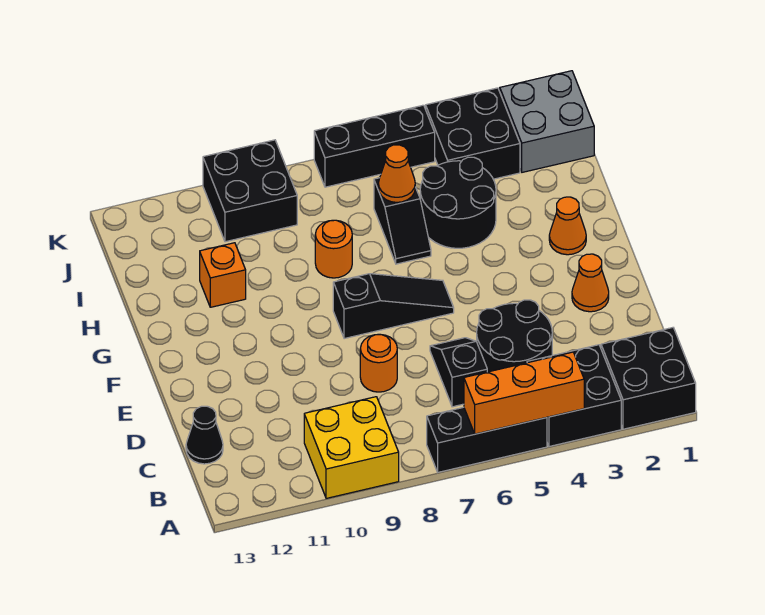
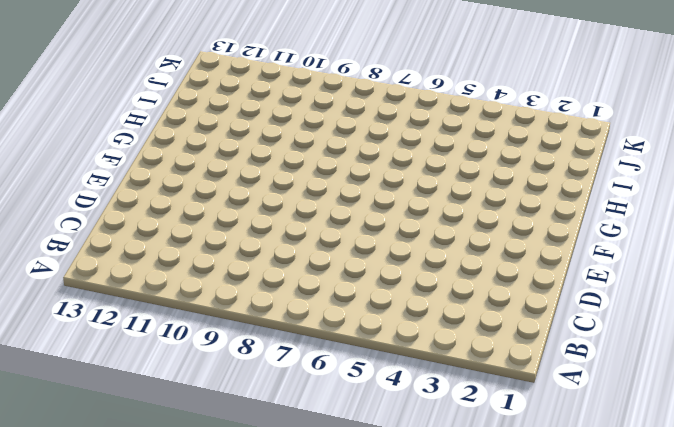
none -> black brick A1:B2 level 1
none -> black brick A3:B4 level 1
none -> black brick A5:A7 level 1

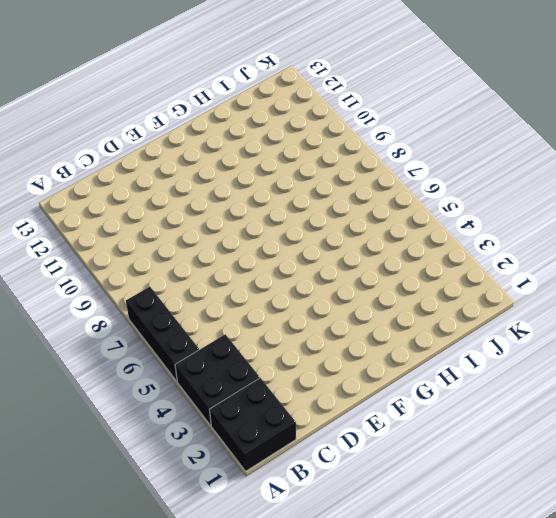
none -> yellow brick A9:B10 level 1
none -> black round brick C4:D5 level 1
none -> black slope C6:D6 level 1 top C

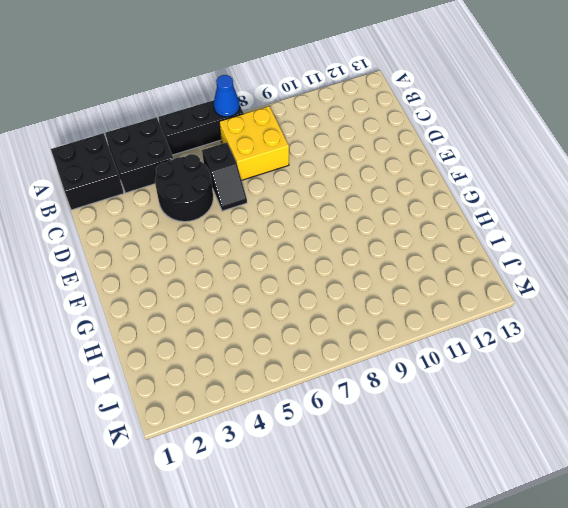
blue cone A7 level 2 -> none
yellow brick B7:C8 level 1 -> yellow brick A9:B10 level 1
none -> black cone C13 level 1
none -> orange round brick D8 level 1
none -> orange cone E2 level 1

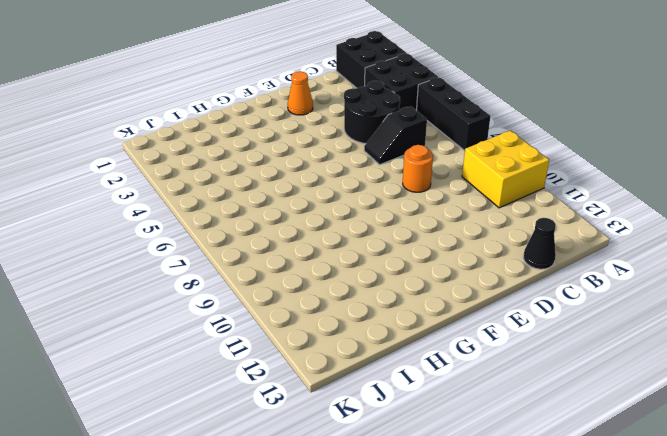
none -> black slope F6:F8 level 1 top 8
none -> orange cone G2 level 1
none -> black round brick H4:I5 level 1

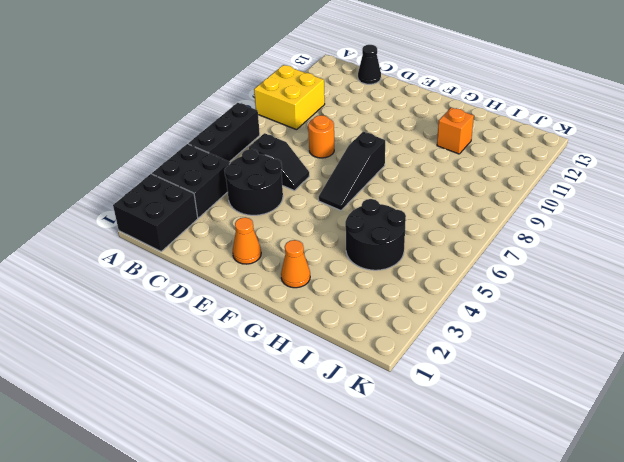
none -> black slope H6:I6 level 1 top I
none -> orange round brick H8 level 1
none -> grey brick J1:K2 level 1

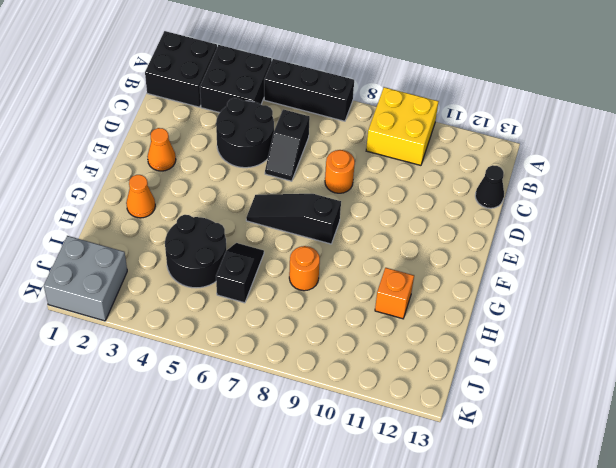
none -> black brick J3:K4 level 1
none -> black brick J9:K10 level 1
none -> black brick K5:K7 level 1

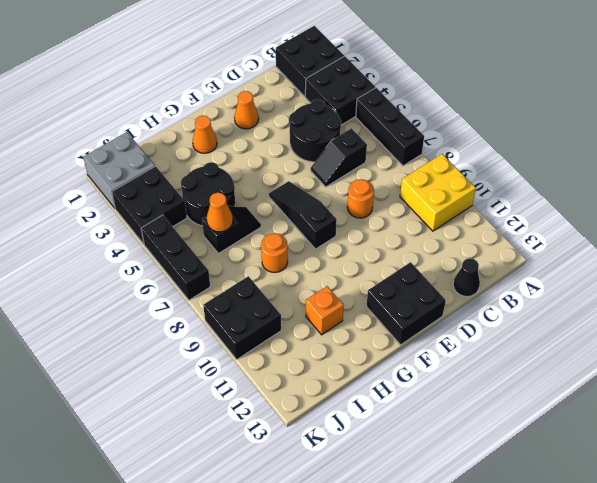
black brick E12:F13 level 1 -> none
none -> orange brick A4:A6 level 2

